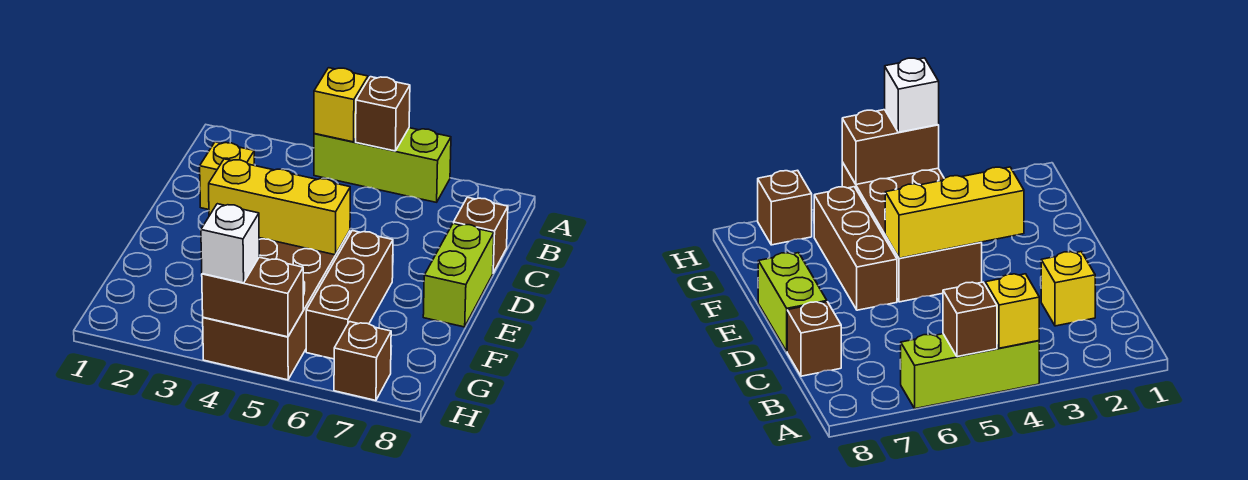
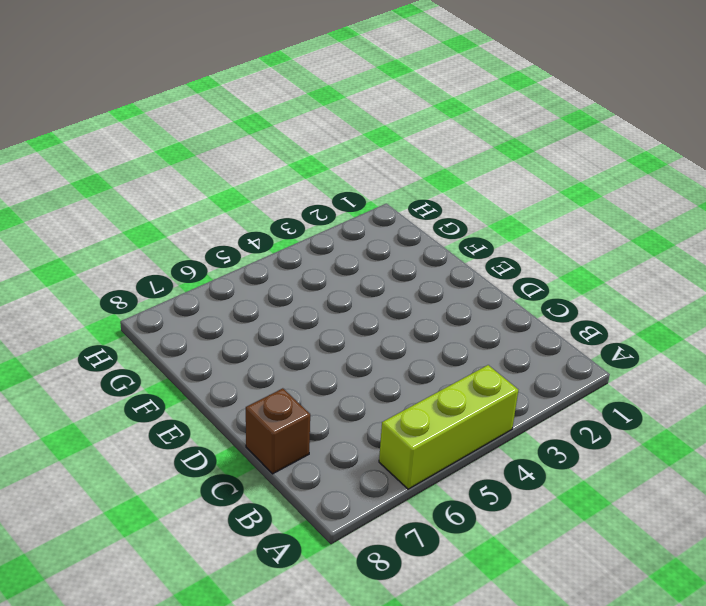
none -> yellow brick C2 level 1
none -> lime brick D8:E8 level 1
none -> brown brick E4:H5 level 1

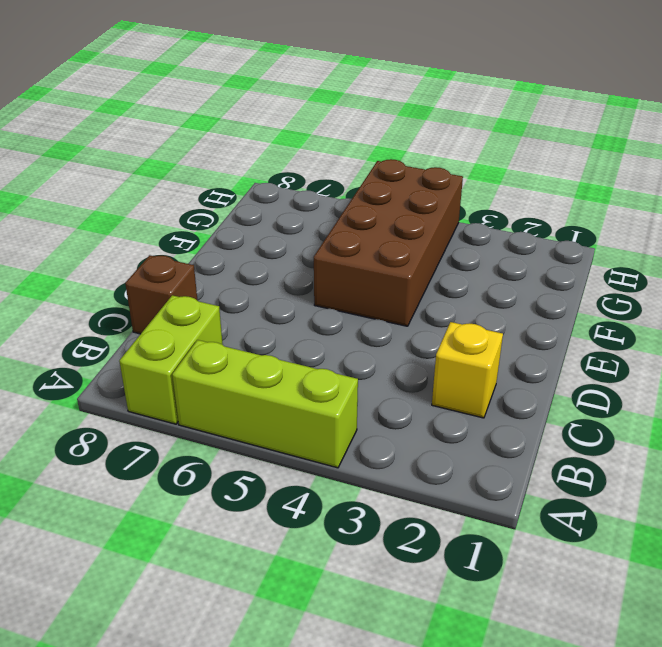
lime brick A7:B7 level 1 -> lime brick D8:E8 level 1
none -> brown brick E6:G6 level 1
none -> brown brick H7 level 1
none -> yellow brick A4 level 2

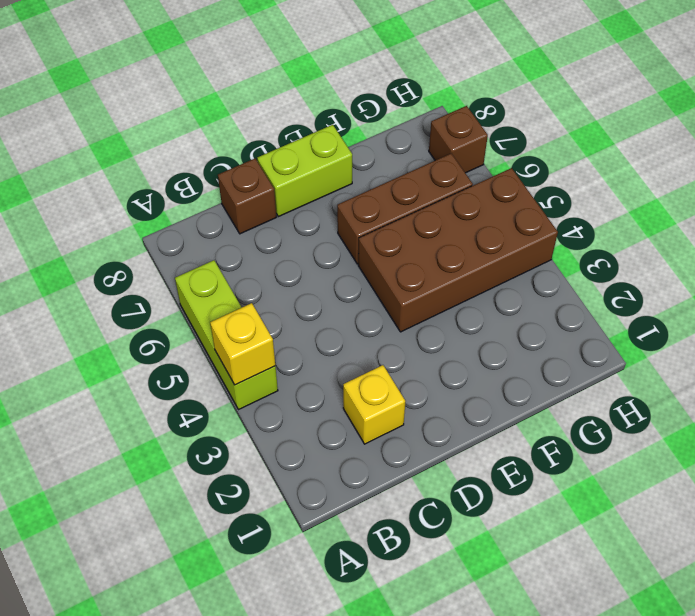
none -> brown brick A5 level 2
none -> yellow brick E3:E5 level 2
none -> brown brick H4:H5 level 2

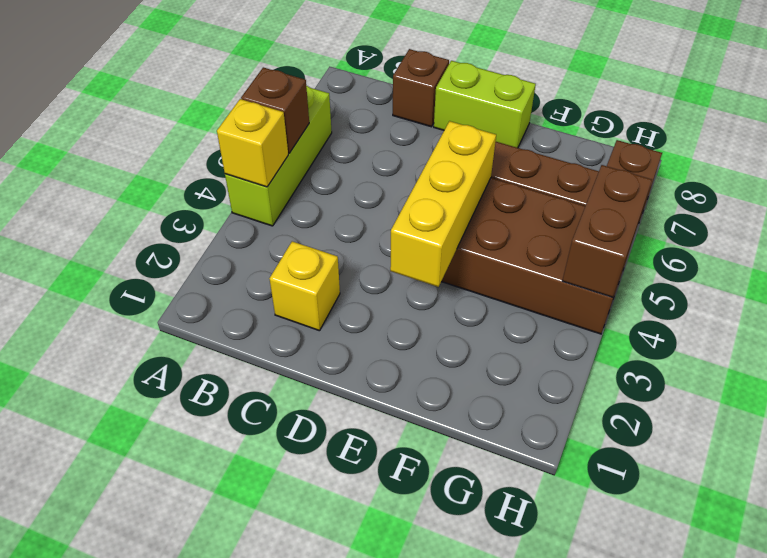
none -> white brick H4 level 3

